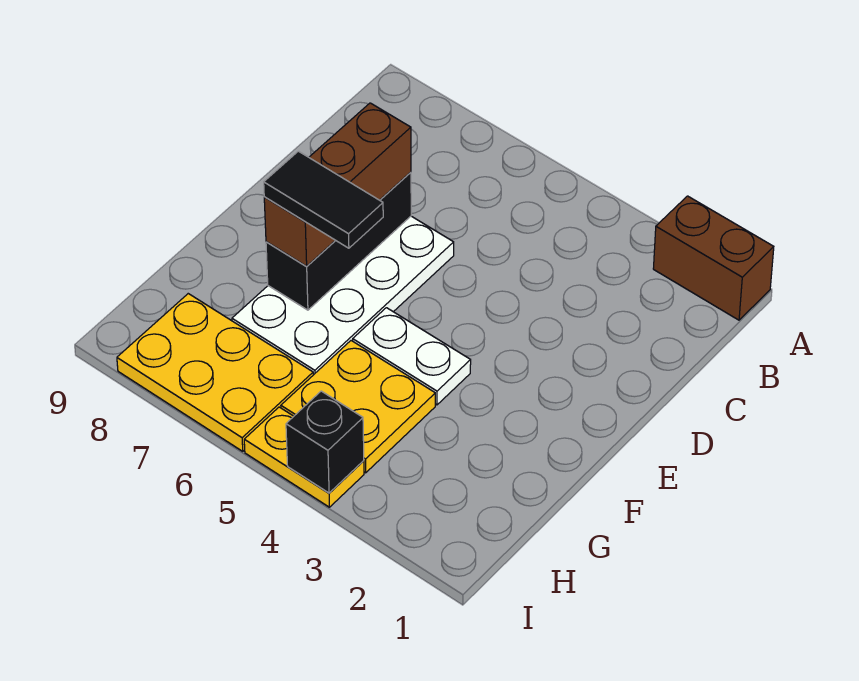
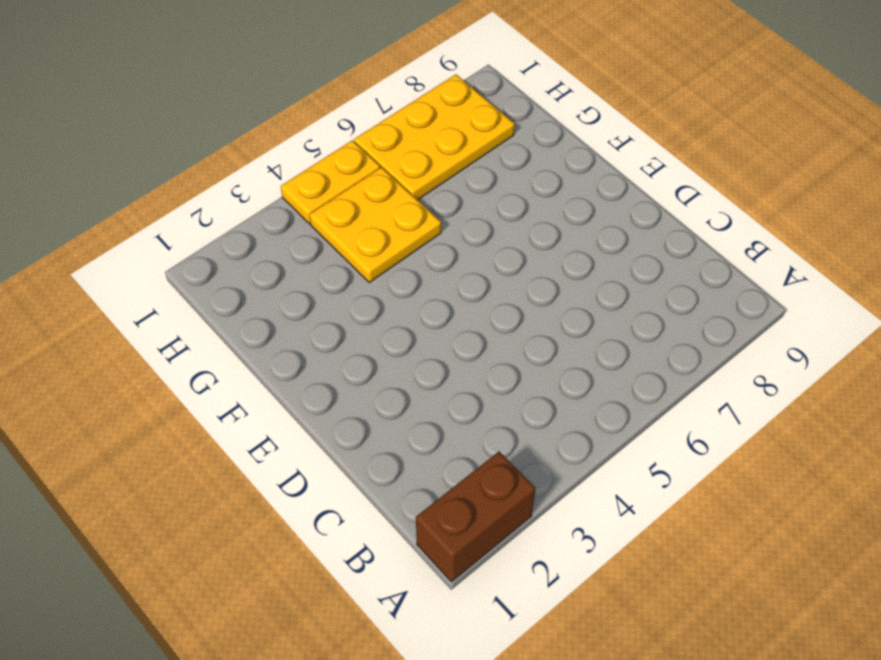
none -> white plate D6:G7 level 1
none -> white plate F4:F5 level 1

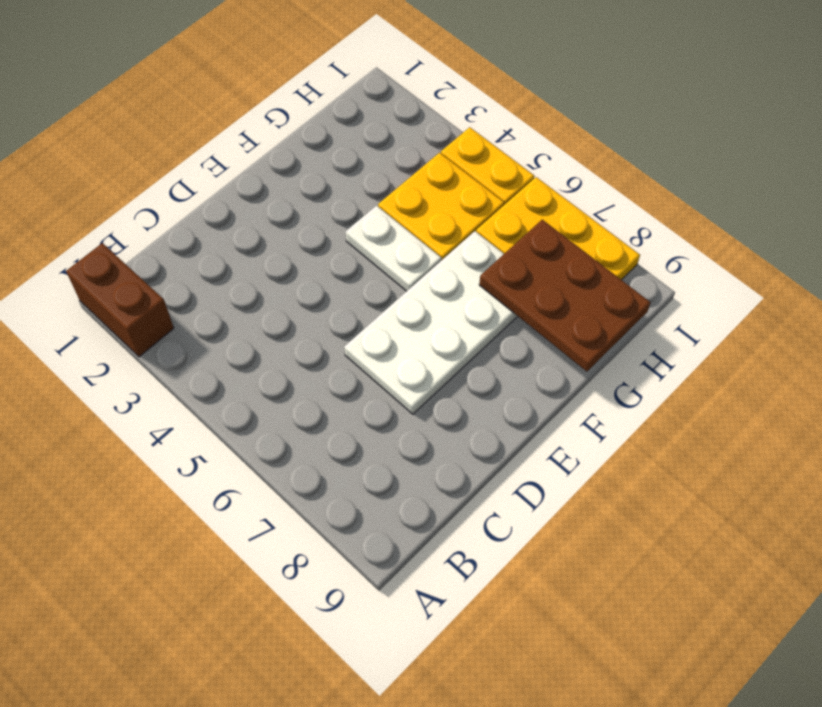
brown plate G7:H9 level 2 -> none
none -> black brick D7:F7 level 2
none -> black brick I4 level 2

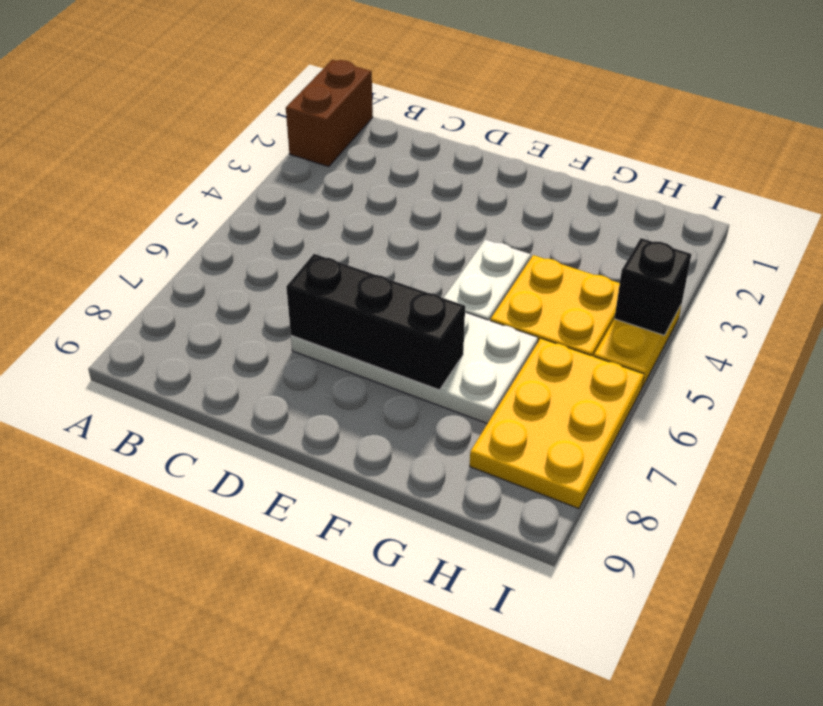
none -> brown brick D7:F7 level 3
none -> black tile F6:F7 level 4

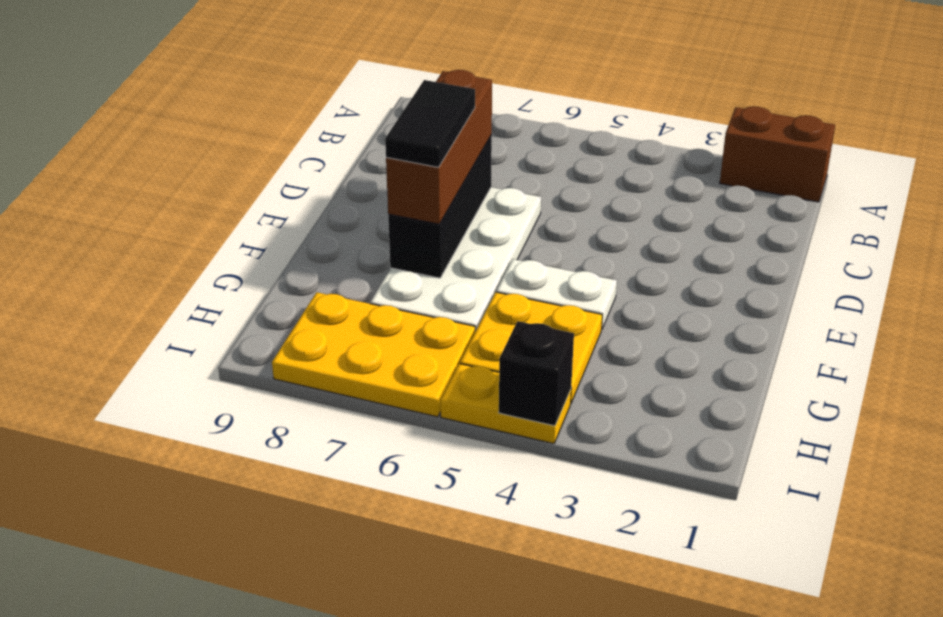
black tile E7:F7 level 4 -> black tile F6:F7 level 4

